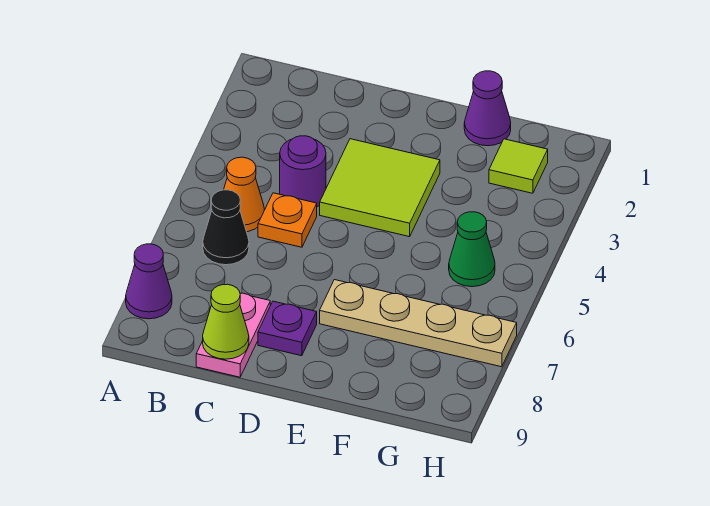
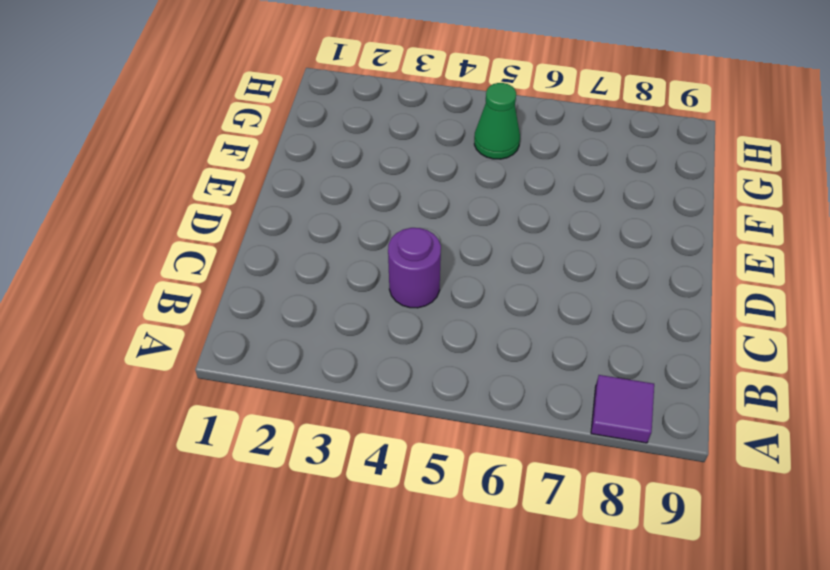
purple tile A8 level 1 -> purple cone A8 level 1
none -> orange cone B5 level 1
none -> black cone B6 level 1
none -> orange plate C5 level 1

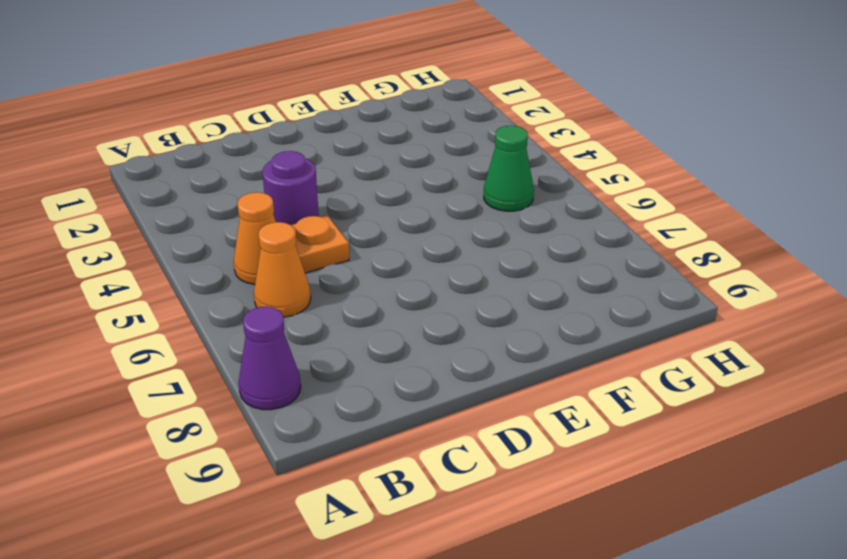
orange cone B6 level 1 -> black cone B6 level 1
none -> pink plate C8:C9 level 1
none -> lime tile D3:E4 level 1
none -> purple plate D8 level 1

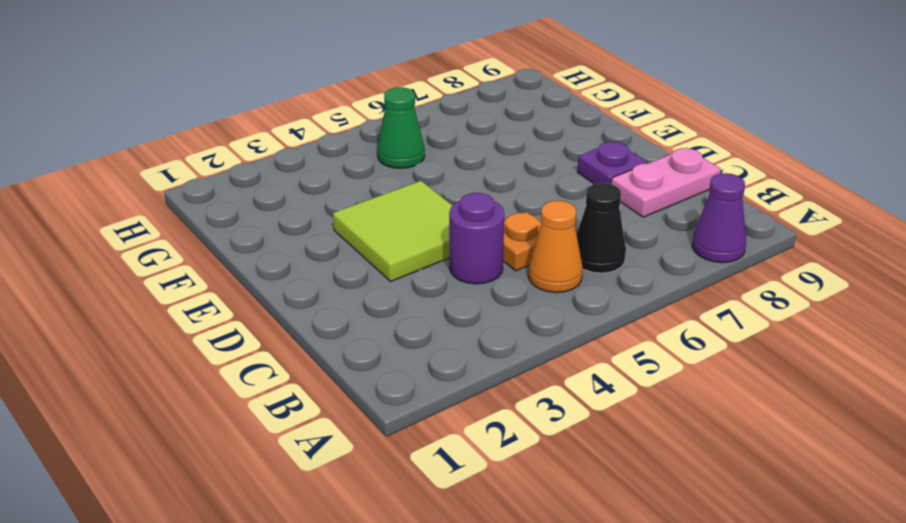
none -> tan plate E7:H7 level 1
none -> purple cone F1 level 1
none -> lime tile G2 level 1

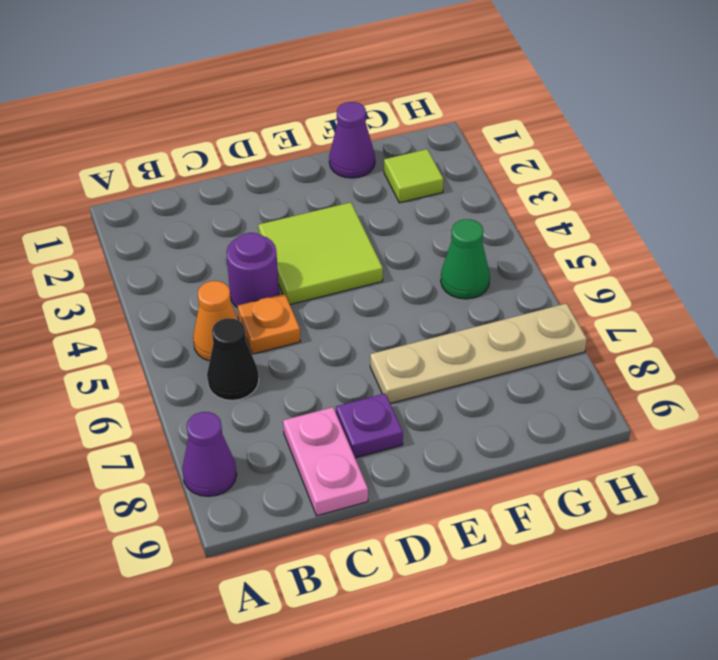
none -> lime cone C9 level 2

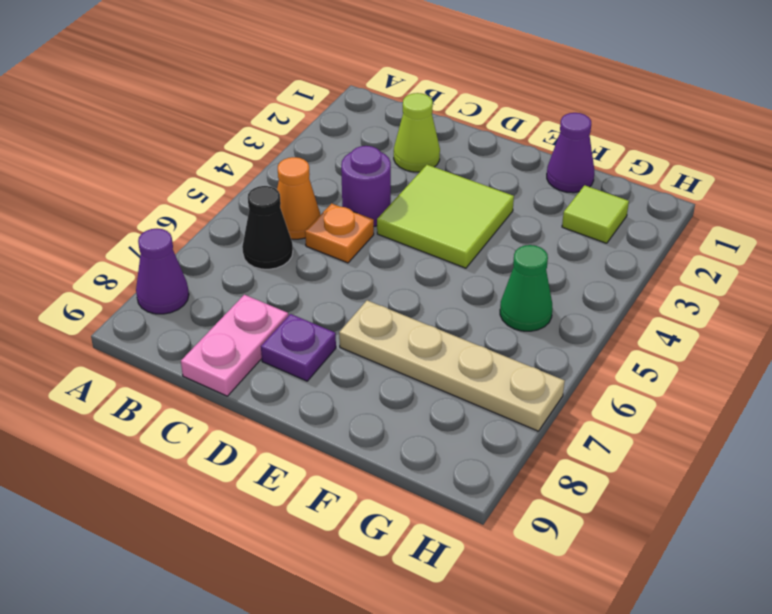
lime cone C2 level 1 -> lime cone C9 level 2

